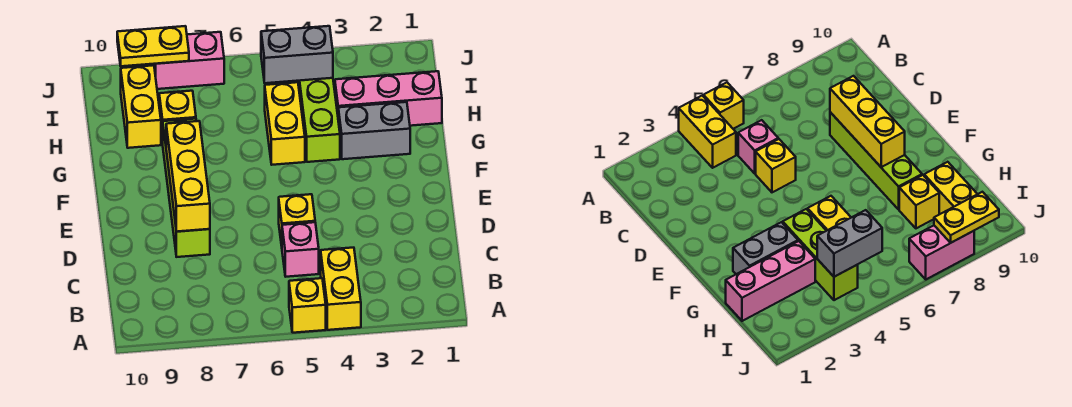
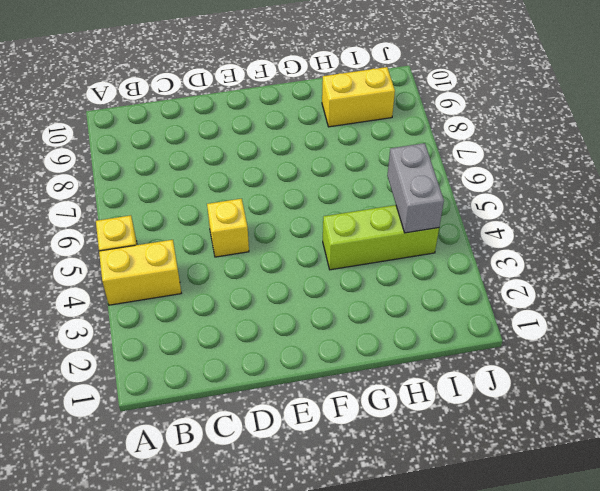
none -> pink brick C5 level 1
none -> lime brick D8:G8 level 1
none -> grey brick G2:G3 level 1

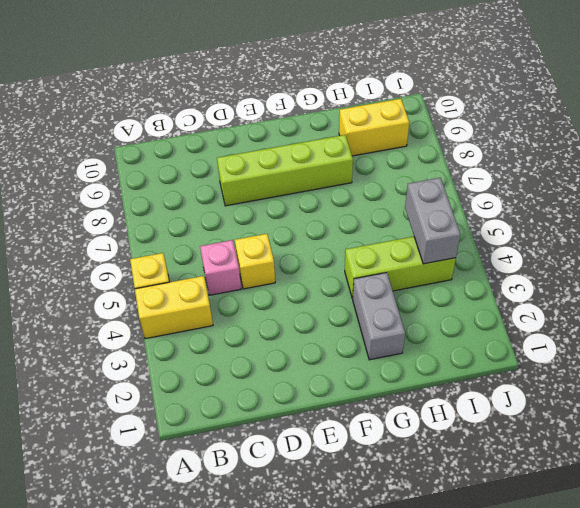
none -> yellow brick G5:H5 level 1
none -> pink brick H1:H3 level 1
none -> yellow brick H8 level 1

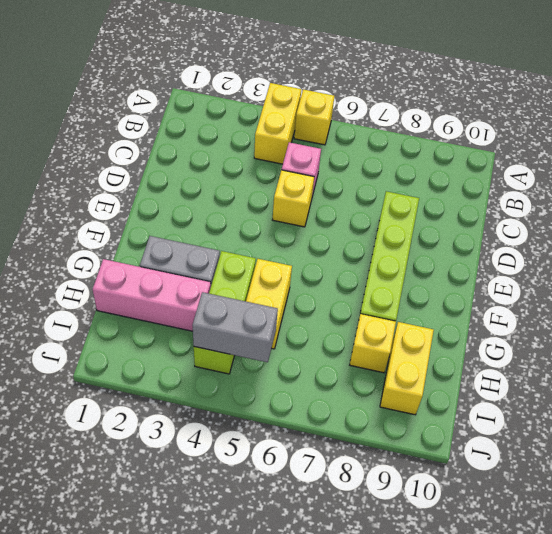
none -> pink brick J7:J8 level 1
none -> yellow brick D8:F8 level 2
none -> yellow plate J8:J9 level 2

